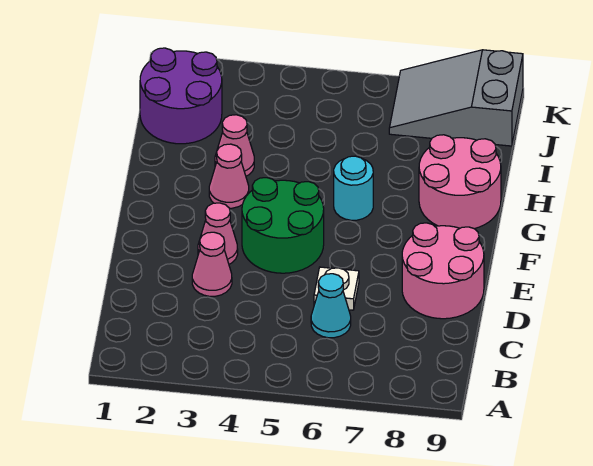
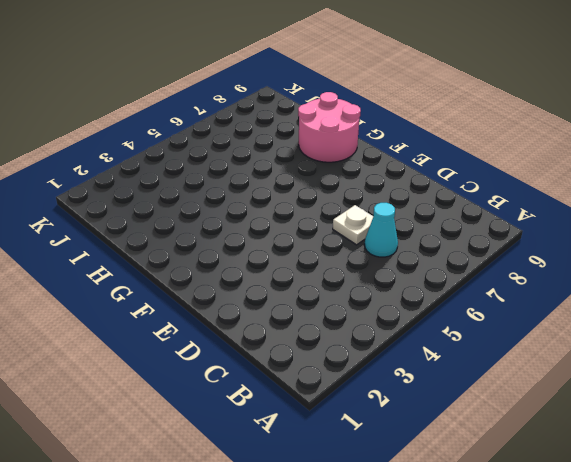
none -> pink cone D3 level 1
none -> pink round brick D8:E9 level 1
none -> pink cone E3 level 1

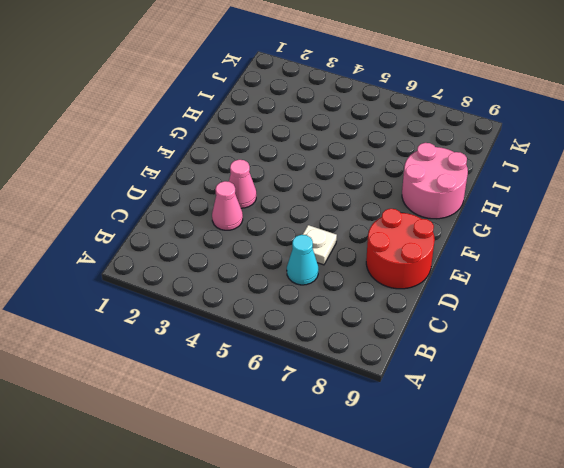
red round brick D8:E9 level 1 -> pink round brick D8:E9 level 1
none -> green round brick E4:F5 level 1
none -> pink cone G3 level 1
none -> cyan round brick G6 level 1

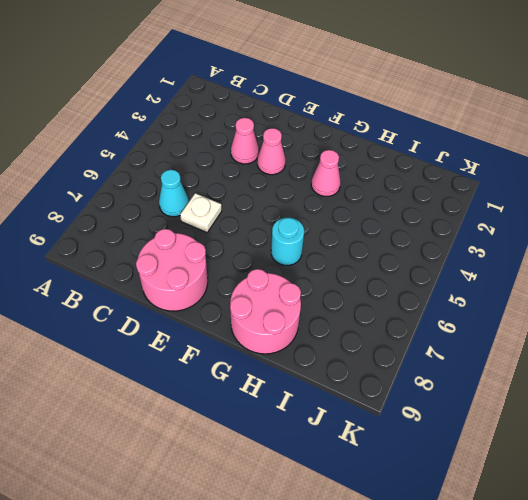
none -> green round brick E4:F5 level 1
none -> pink cone H3 level 1
none -> purple round brick I1:J2 level 1

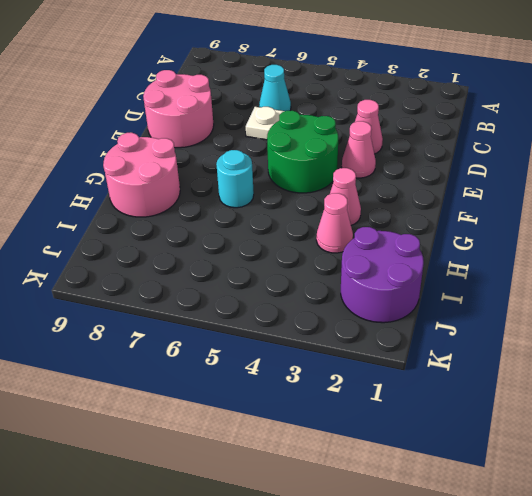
none -> grey slope J7:K9 level 1 top 9

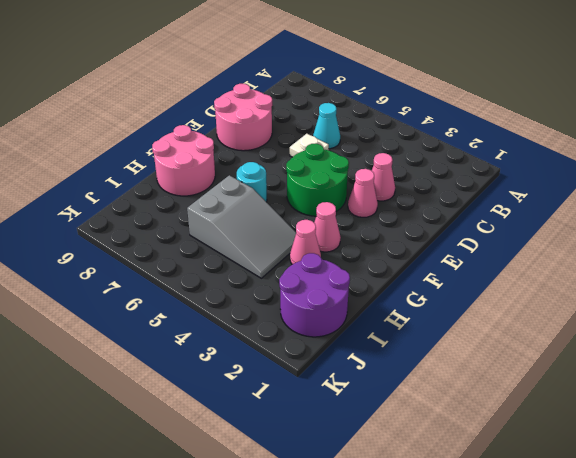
grey slope H4:I6 level 1 top 6 -> grey slope J7:K9 level 1 top 9

